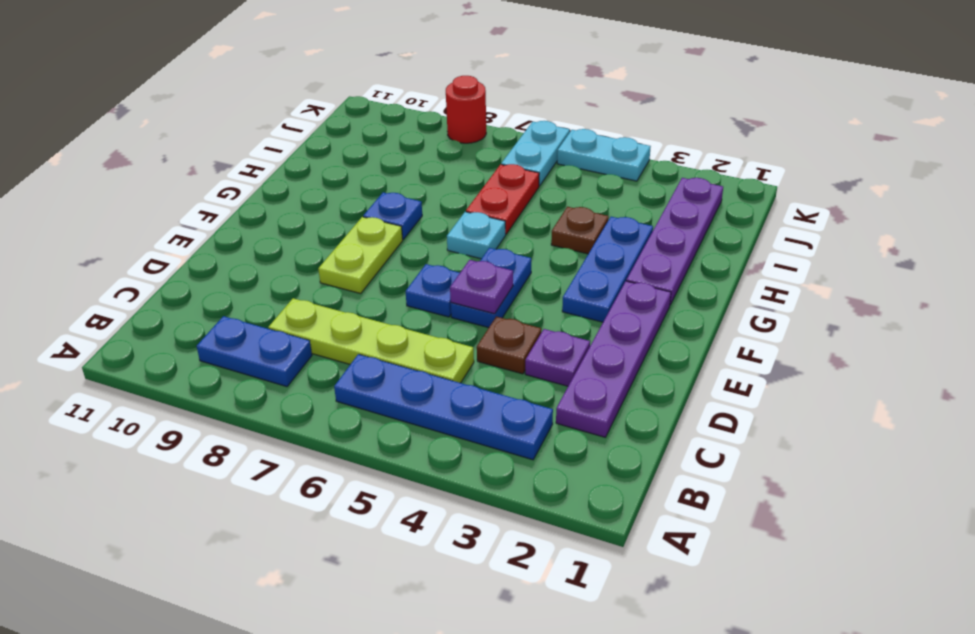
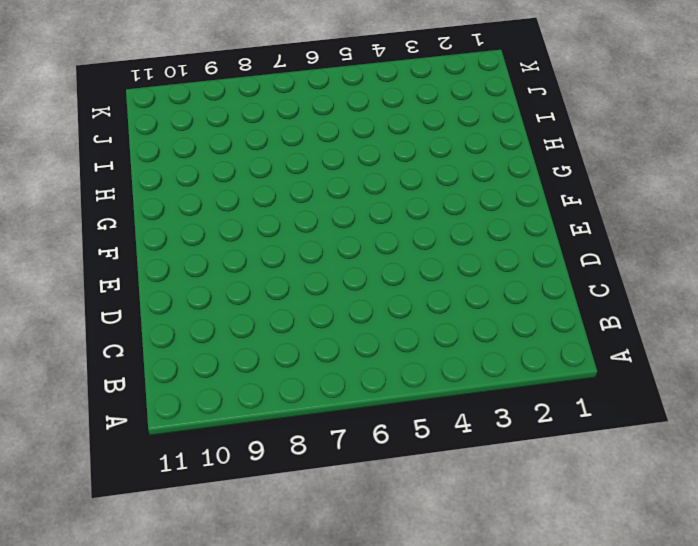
none -> blue plate B3:B6 level 1
none -> blue plate B8:B9 level 1
none -> purple plate C2:F2 level 1

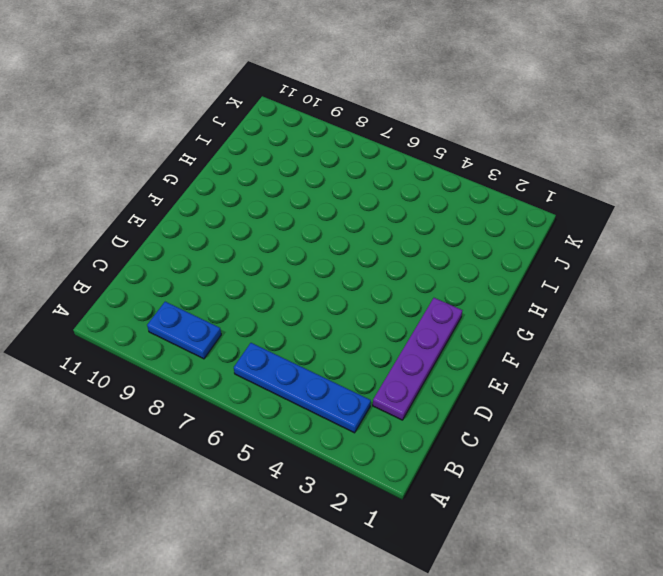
none -> lime plate C5:C8 level 1
none -> purple plate D3 level 1
none -> brown plate D4 level 1

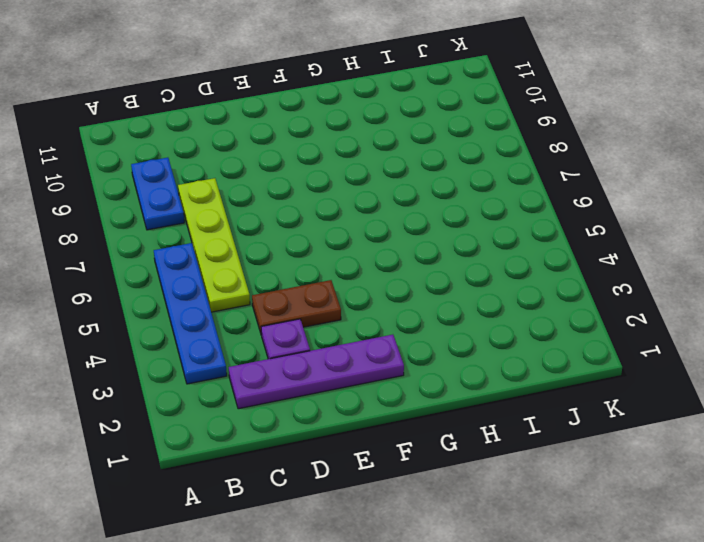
brown plate D4:E4 level 1 -> brown plate D4 level 1
none -> blue plate E5:F5 level 1
none -> blue plate E6 level 1
none -> lime plate E8:F8 level 1

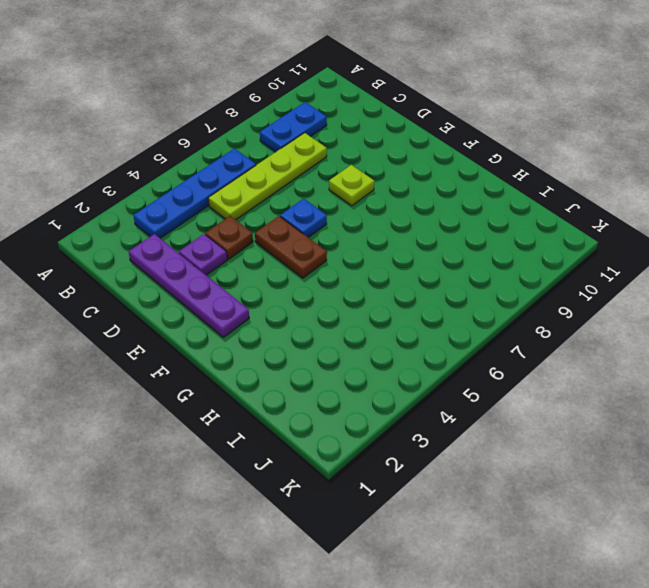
brown plate E5:F5 level 1 -> blue plate E5:F5 level 1
lime plate E8 level 1 -> lime plate E8:F8 level 1
none -> blue plate F3:H3 level 1
none -> purple plate G2:J2 level 1
none -> cyan plate G6 level 1

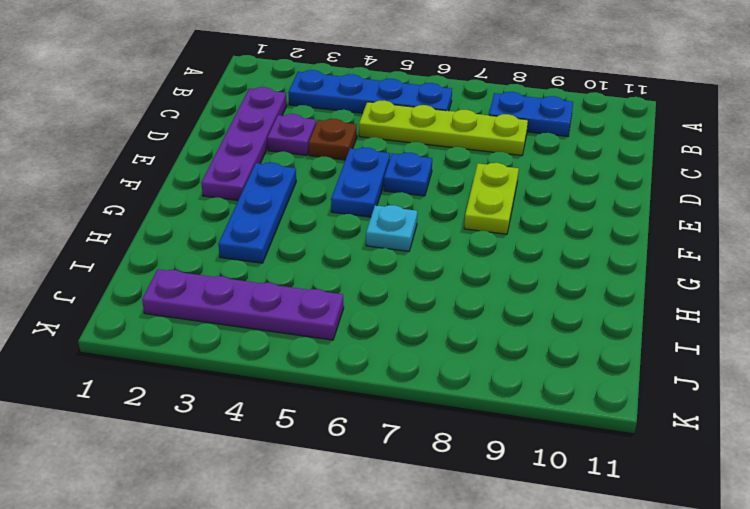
purple plate J2:J5 level 1 -> purple plate G2:J2 level 1
none -> blue plate G8 level 1
none -> brown plate H4 level 1
none -> red plate H6:I6 level 1

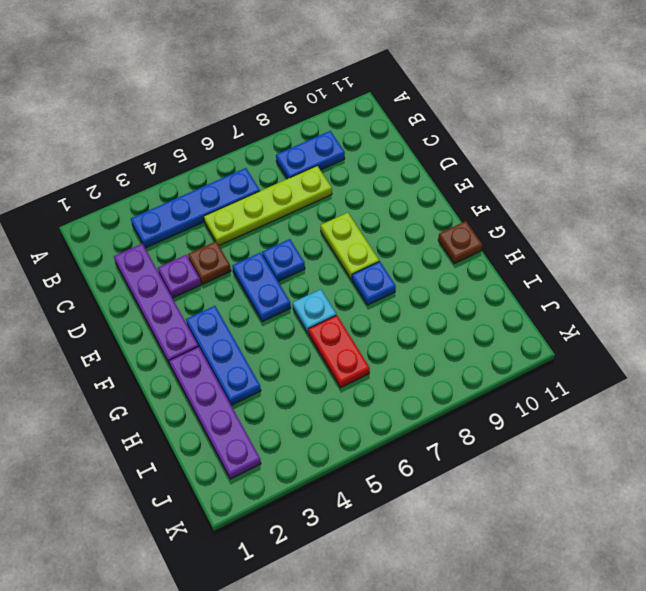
brown plate G11 level 1 -> brown plate H4 level 1
none -> cyan plate J6:K6 level 1
none -> cyan plate K4:K5 level 1
none -> red round brick K8 level 1

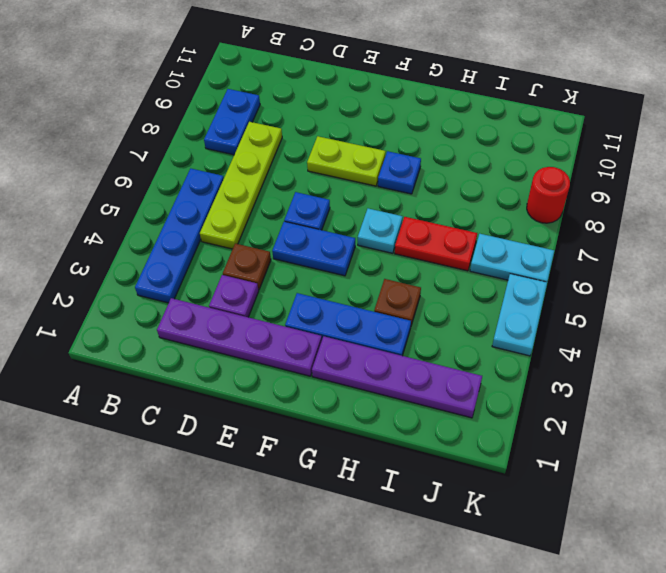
none -> purple plate E5 level 2

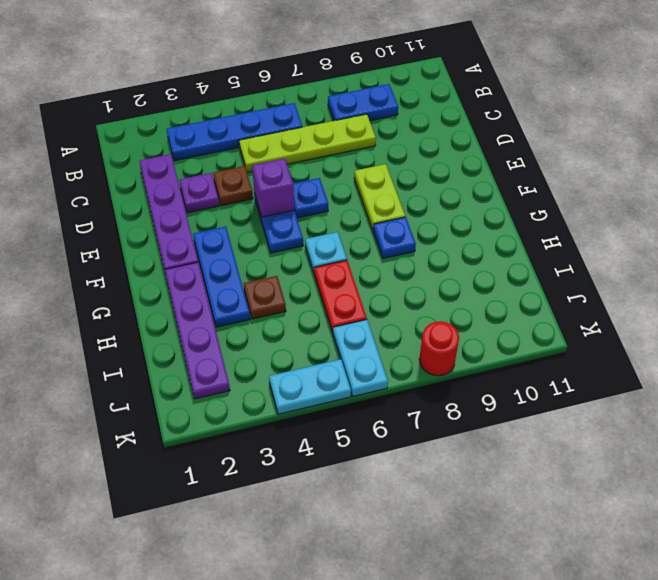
purple brick E5 level 2 -> purple plate E5 level 2

